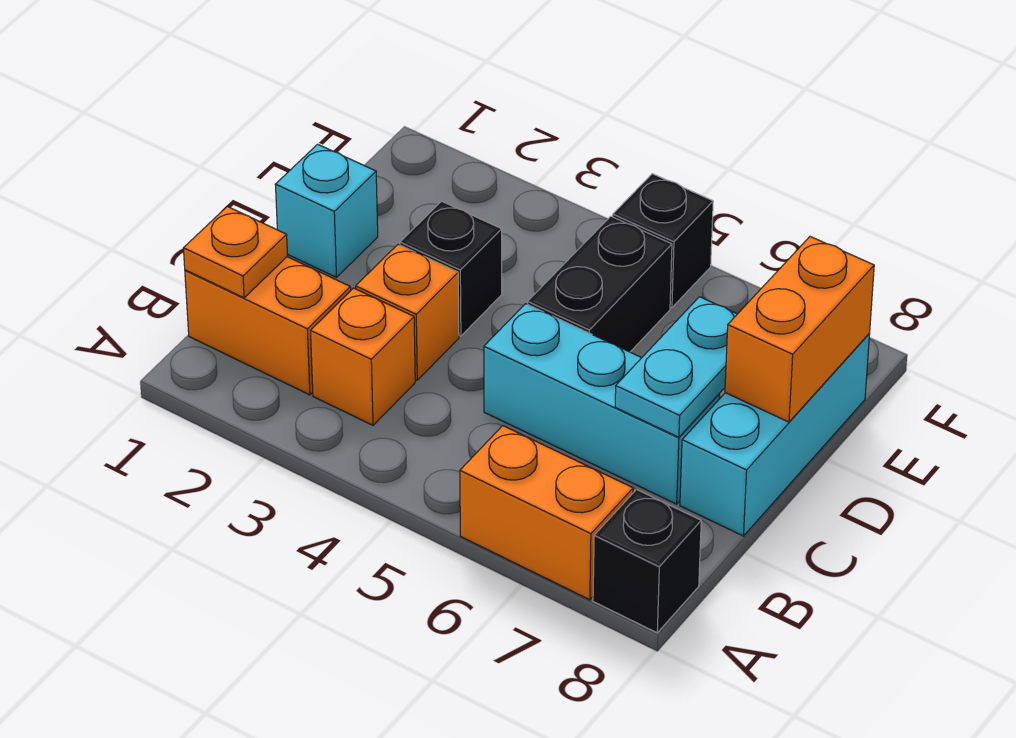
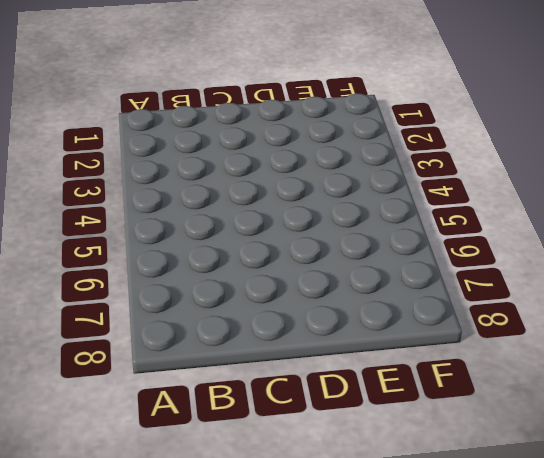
none -> orange brick A6:A7 level 1
none -> black brick A8 level 1
none -> orange brick B1:B2 level 1

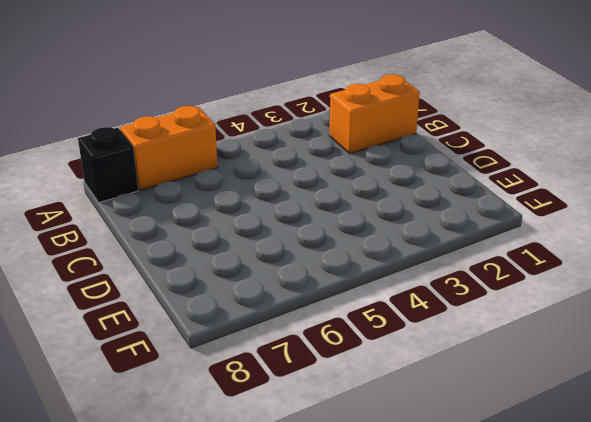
none -> orange brick B3 level 1
none -> orange brick C3 level 1
none -> cyan brick C5:C7 level 1

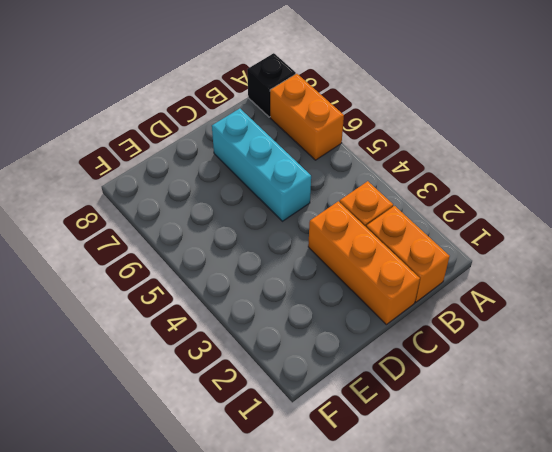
orange brick C1:C3 level 1 -> orange brick C3 level 1
none -> cyan brick C8:E8 level 1
none -> cyan brick D1 level 1
none -> black brick D3 level 1

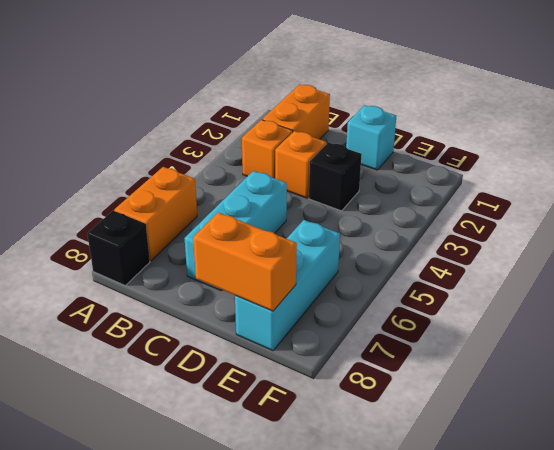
cyan brick E6:E8 level 1 -> cyan brick C8:E8 level 1
none -> black brick D5:E5 level 1
none -> black brick F5 level 1
none -> orange plate B1 level 2

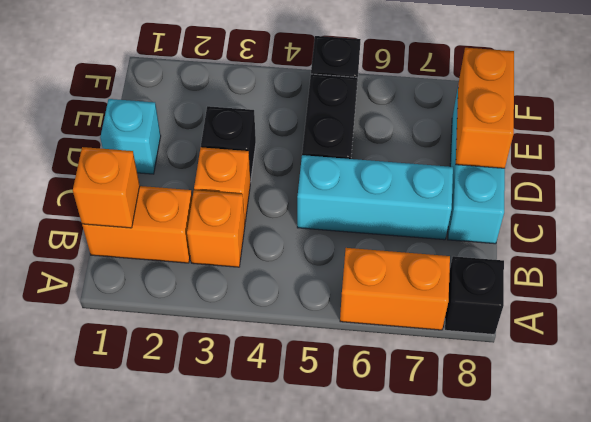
orange brick B1 level 2 -> orange plate B1 level 2
none -> cyan plate C7:D7 level 2

